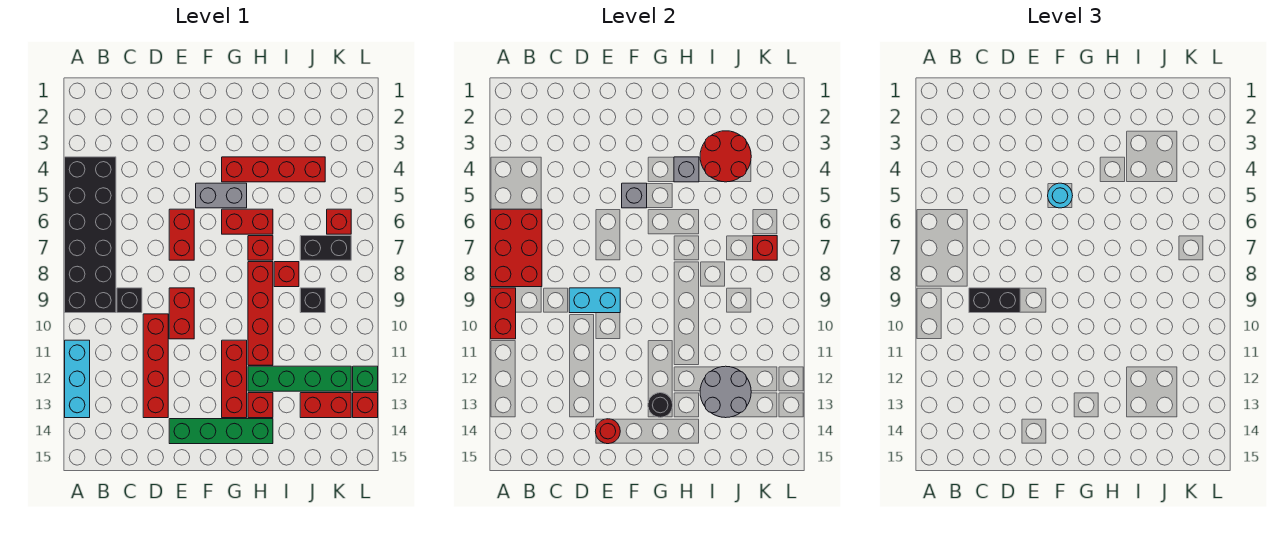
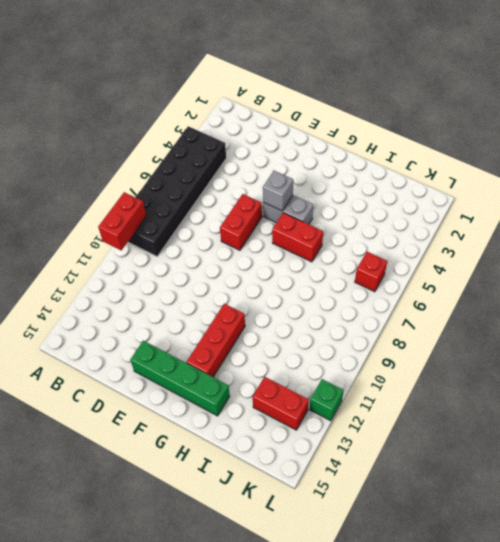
none -> cyan brick A11:A13 level 1
none -> black brick C9 level 1
none -> red brick D10:D13 level 1
none -> red brick E9:E10 level 1

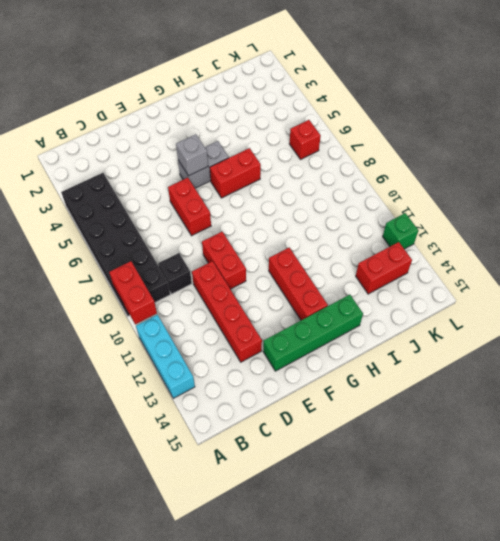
none -> red brick G4:J4 level 1
none -> red brick H7 level 1
none -> red brick H8:H11 level 1
none -> green brick H12:K12 level 1

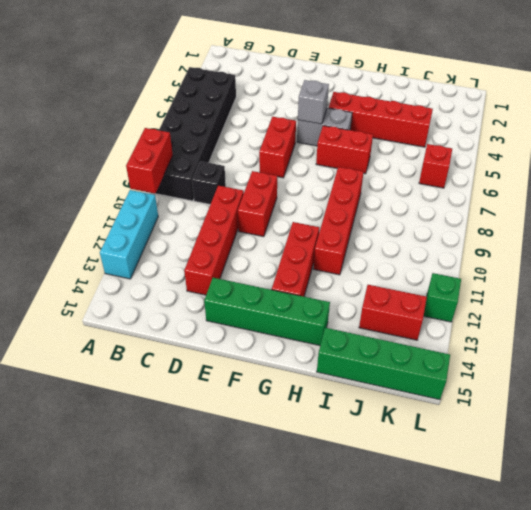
green brick I15:L15 level 1 -> green brick H12:K12 level 1
none -> red brick H7 level 1
none -> red brick H13 level 1
none -> red brick I8 level 1
none -> black brick J7:K7 level 1

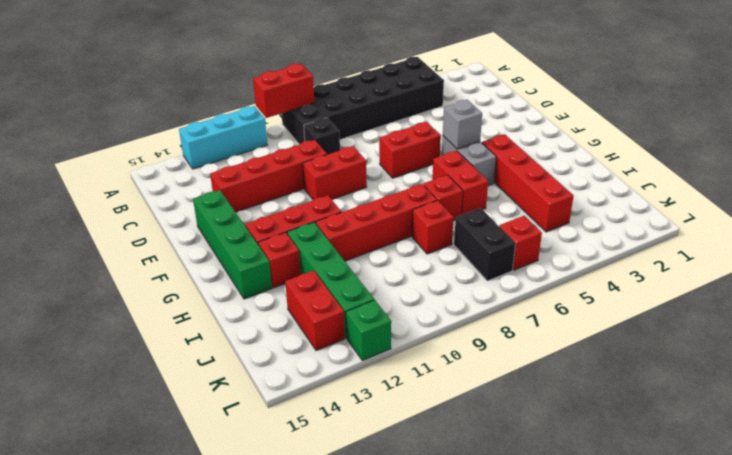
none -> black brick J9 level 1
none -> red brick L13 level 1
none -> red brick A6:B8 level 2
none -> cyan brick D9:E9 level 2

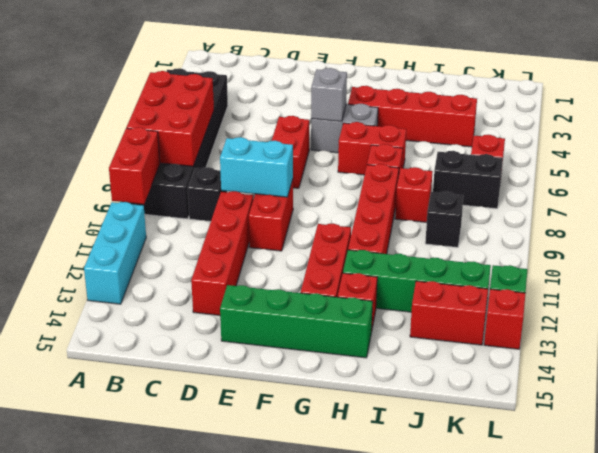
none -> red round brick E14 level 2
none -> black round brick G13 level 2
none -> grey brick H4 level 2
none -> red round brick I3:J4 level 2

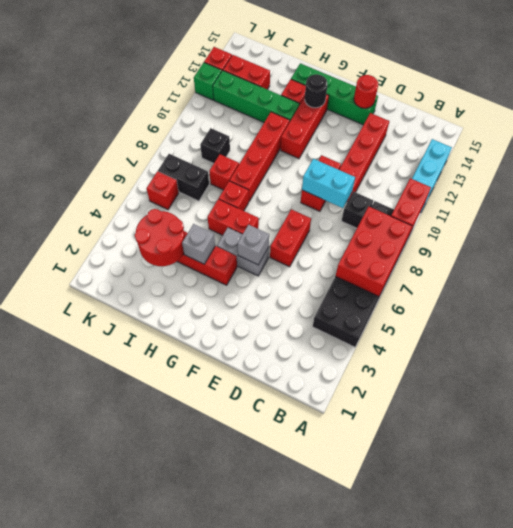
none -> grey round brick I12:J13 level 2
none -> red brick K7 level 2
none -> black brick C9:D9 level 3
none -> cyan round brick F5 level 3

